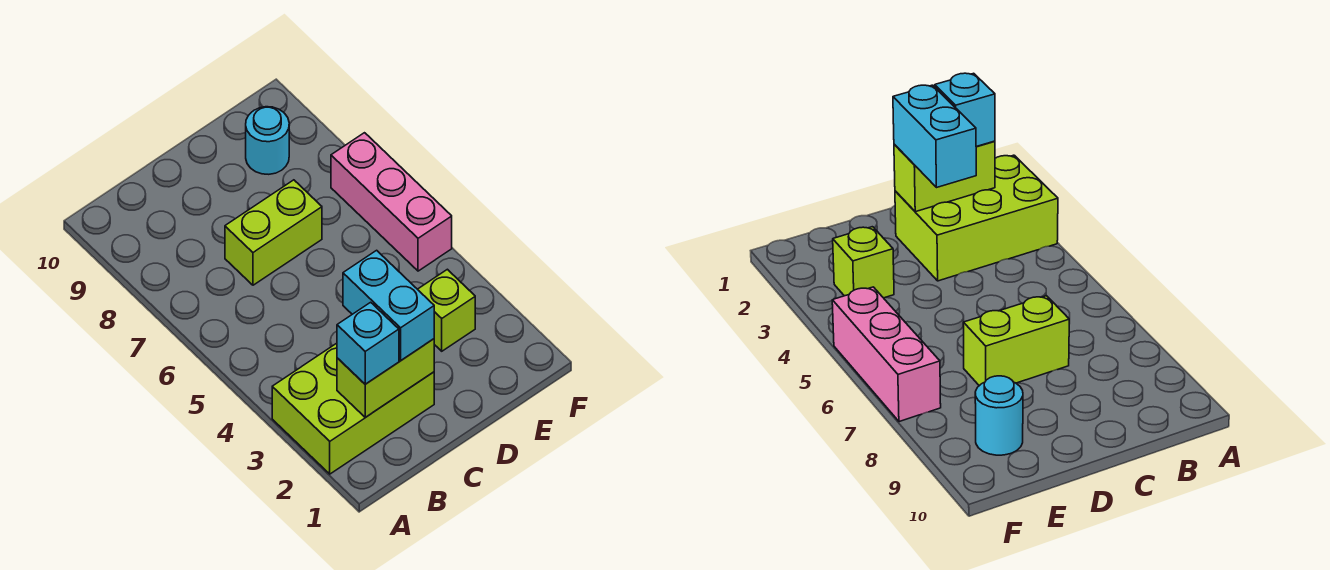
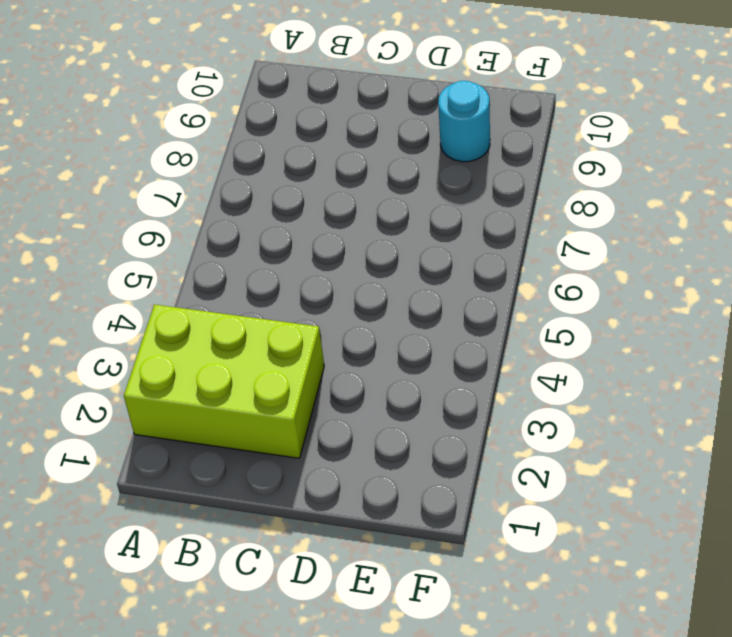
none -> lime brick C7:D7 level 1
none -> lime brick E3 level 1

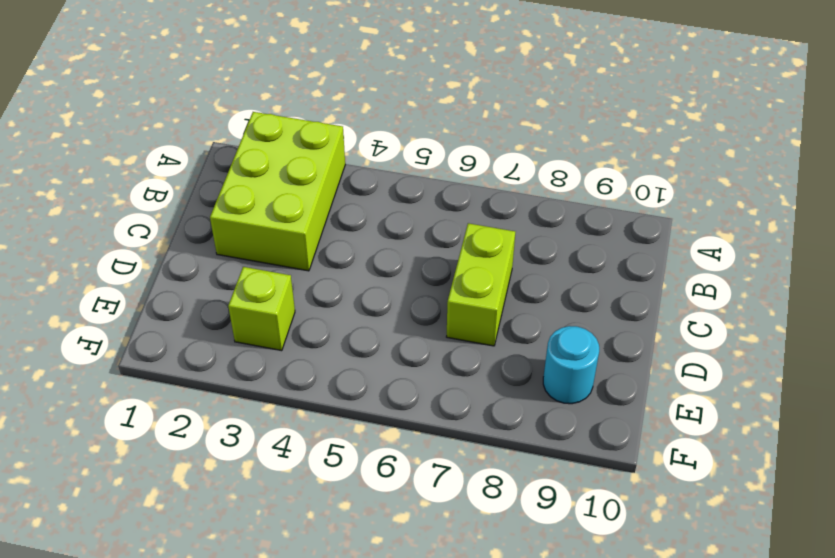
none -> pink brick F5:F7 level 1
none -> lime brick B2:C2 level 2

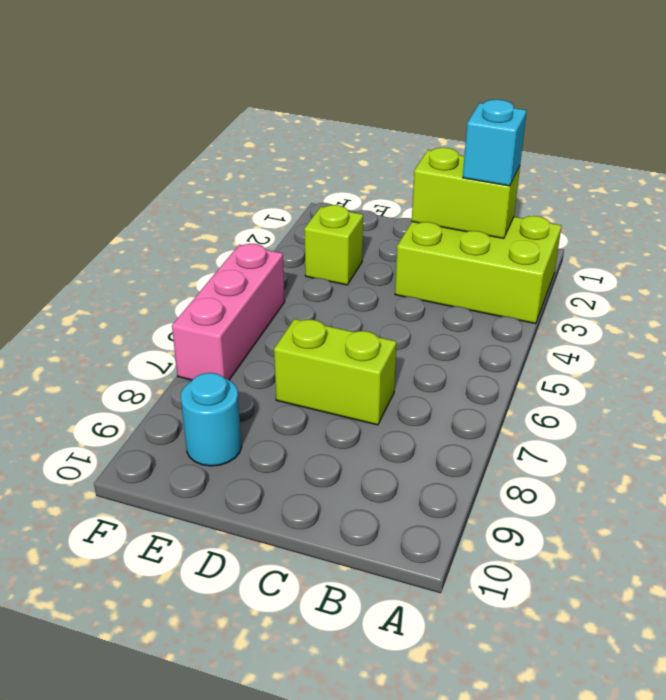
none -> cyan brick C2:C3 level 3

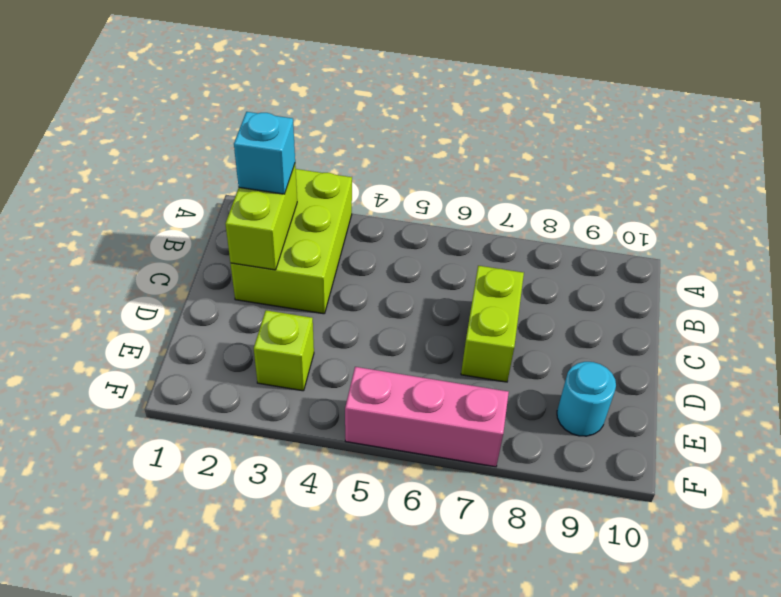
none -> cyan brick C2:C3 level 3

